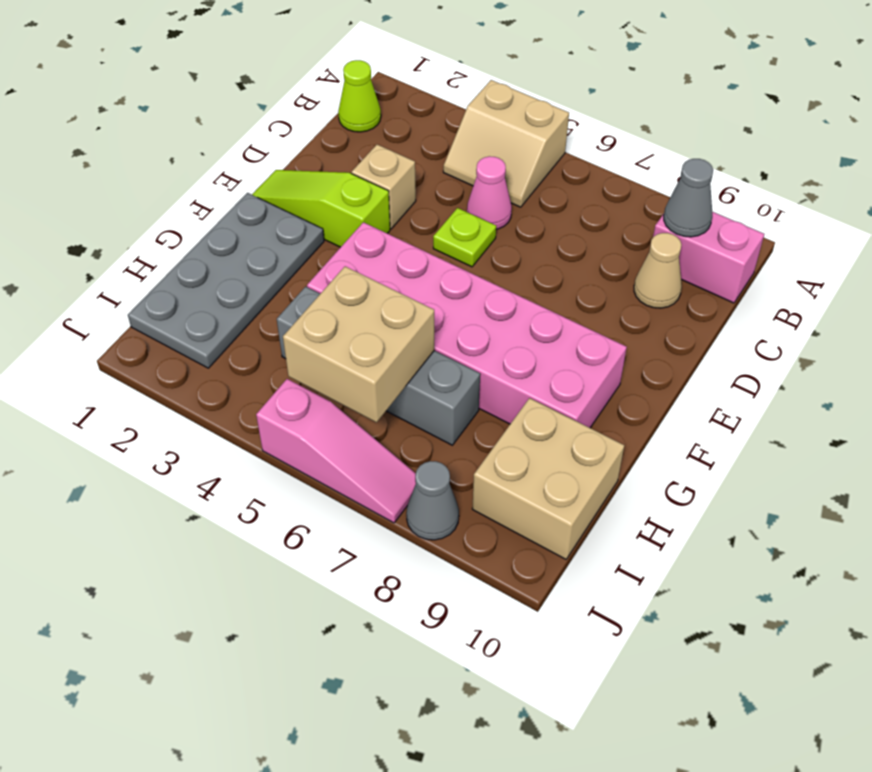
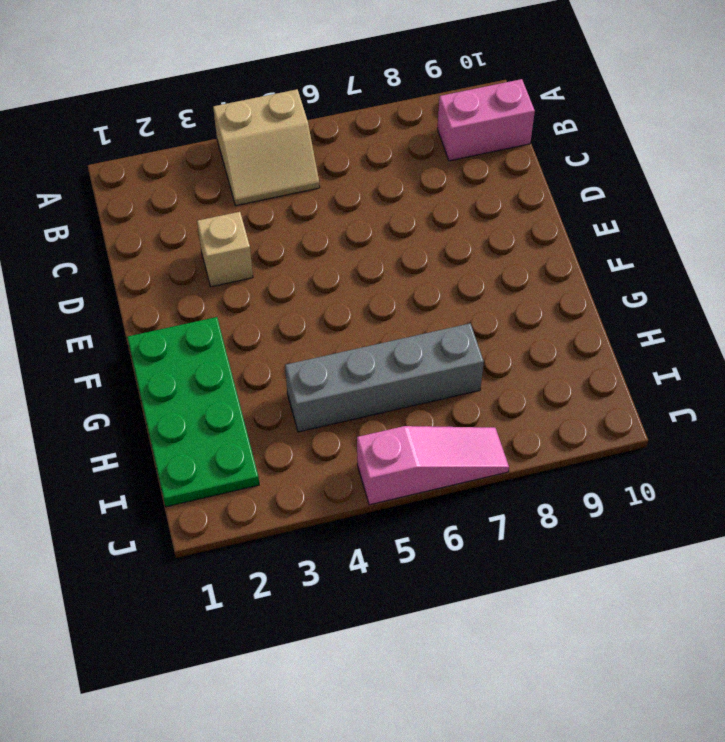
green plate F1:I2 level 1 -> grey plate F1:I2 level 1
none -> lime cone B1 level 1
none -> pink cone C5 level 1
none -> tan cone C9 level 1

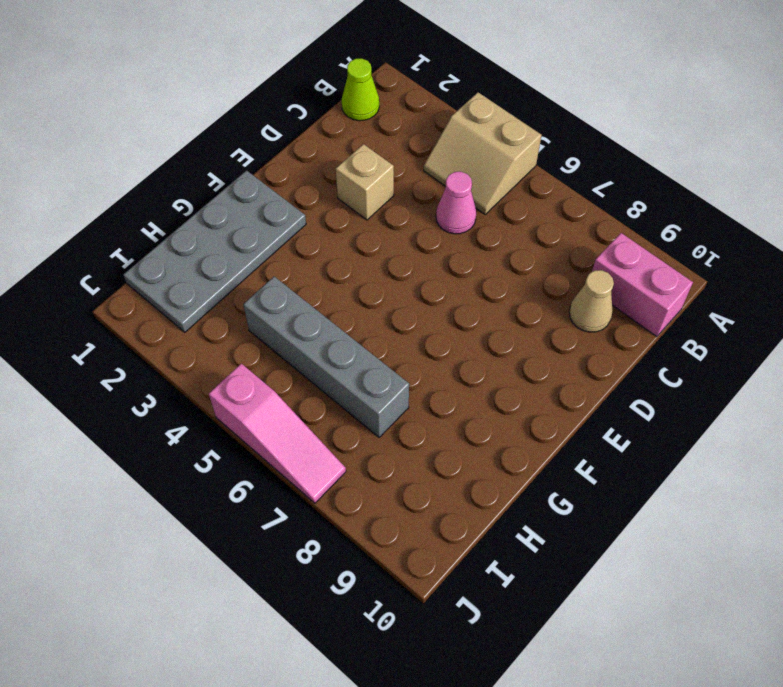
none -> lime plate D5 level 1
none -> lime slope E1:E3 level 1 top 3
none -> pink brick F4:G9 level 1

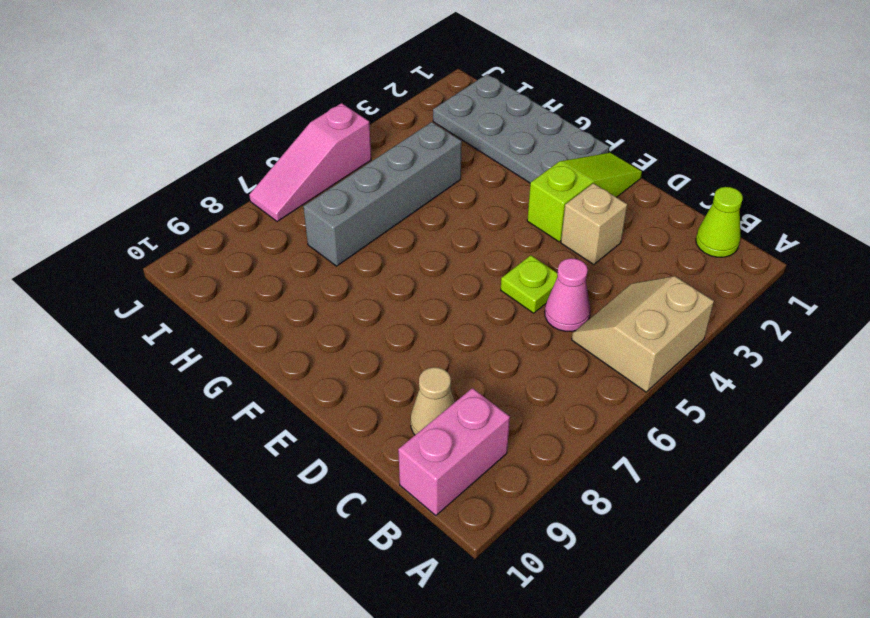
none -> pink brick F4:G9 level 1
none -> tan brick H9:I10 level 1
none -> grey cone J8 level 1

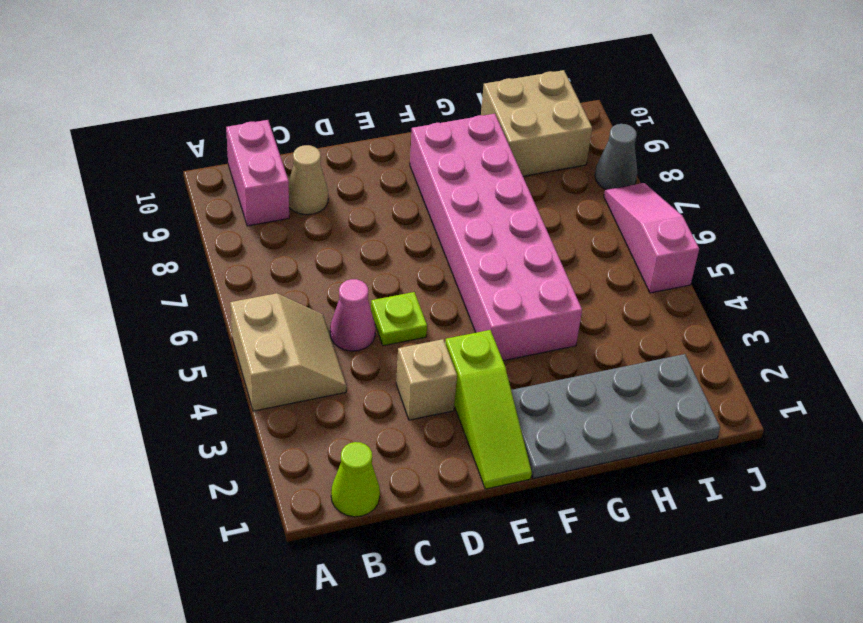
none -> grey brick H4:H7 level 1
none -> grey cone B9 level 2
none -> tan brick H5:I6 level 2

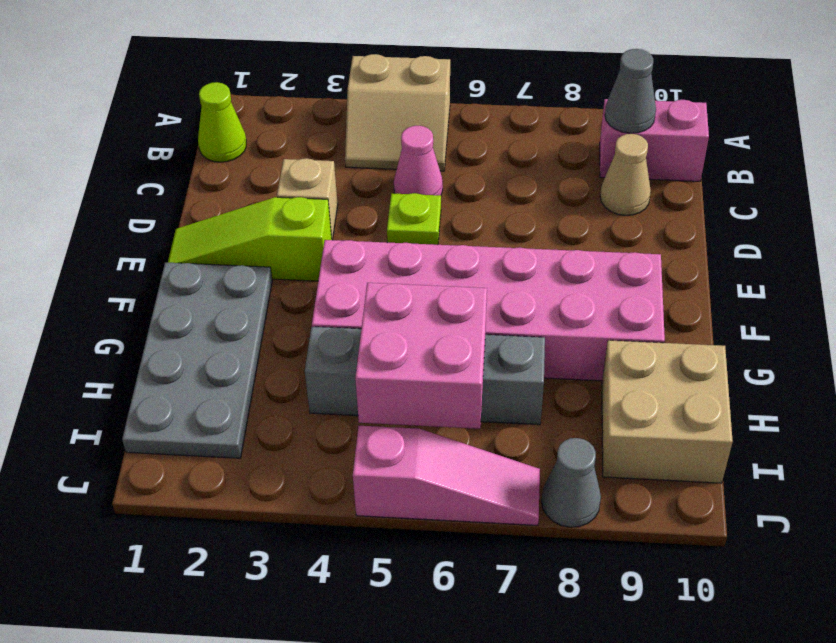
pink brick H5:I6 level 2 -> tan brick H5:I6 level 2

